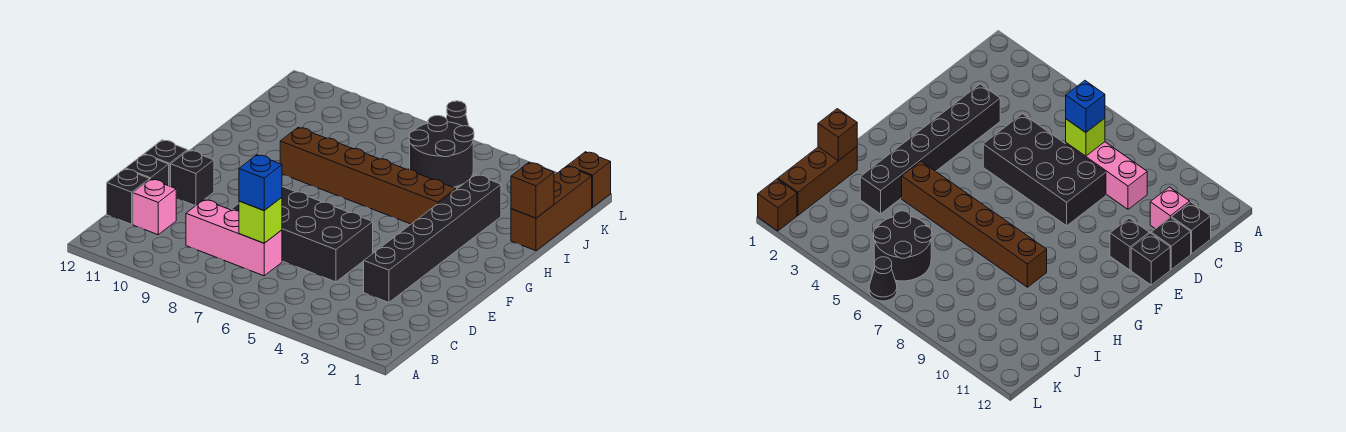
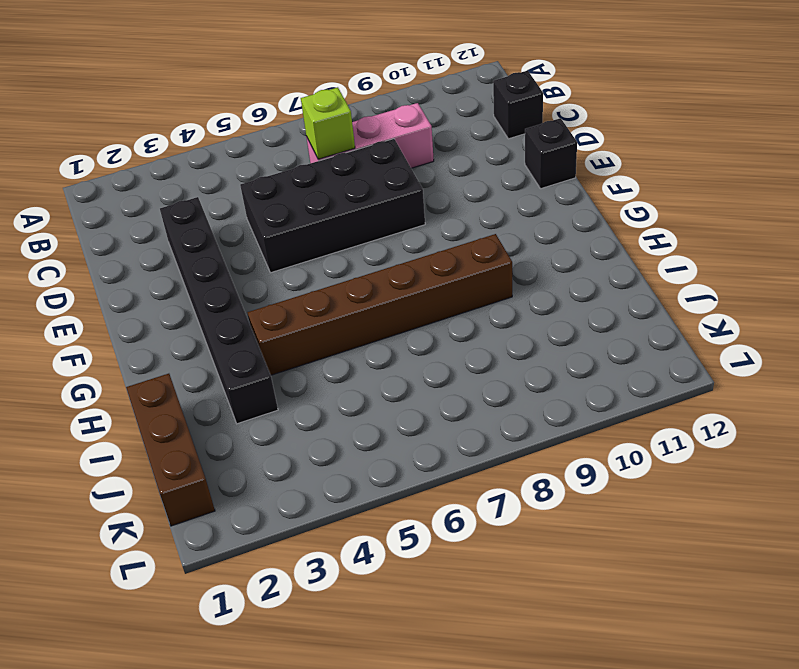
none -> pink brick C11 level 1
none -> black brick D12 level 1
none -> black brick E11 level 1

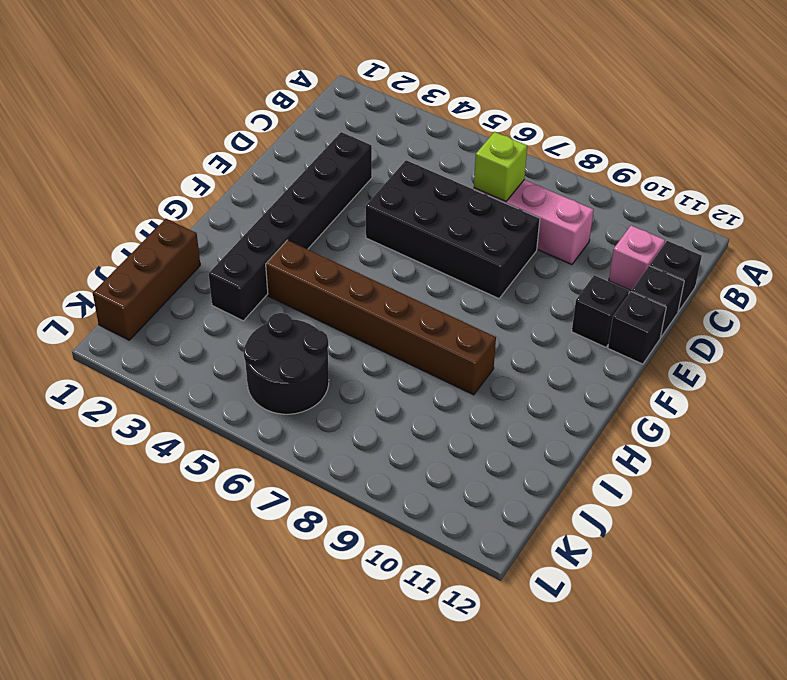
none -> brown brick L1 level 1
none -> black cone L6 level 1
none -> brown brick I1 level 2

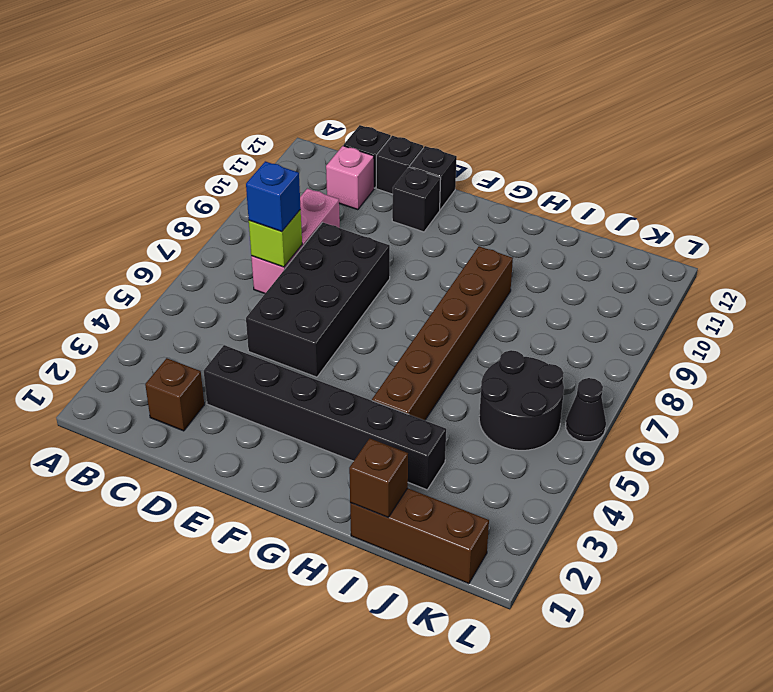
brown brick C2 level 1 -> brown brick L1 level 1

